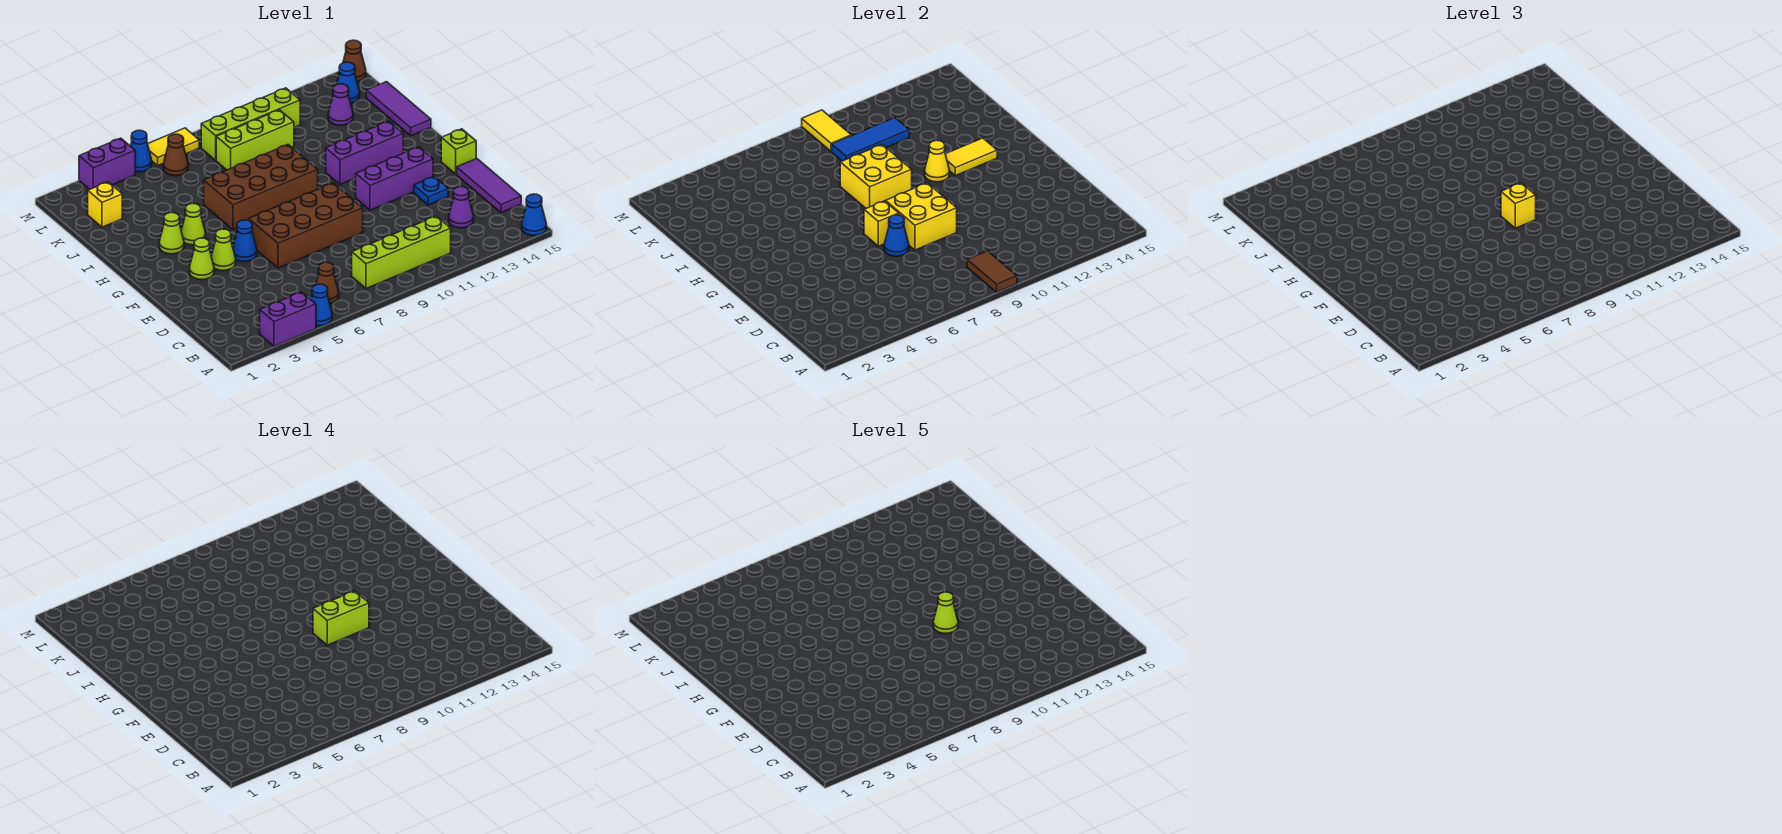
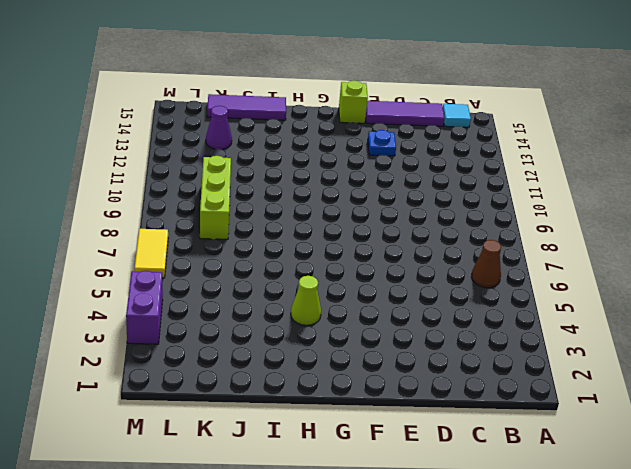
cyan tile B15 level 1 -> none
none -> purple brick A3:A4 level 1
none -> blue cone A5 level 1
none -> blue cone A15 level 1
none -> lime brick B8:B11 level 1

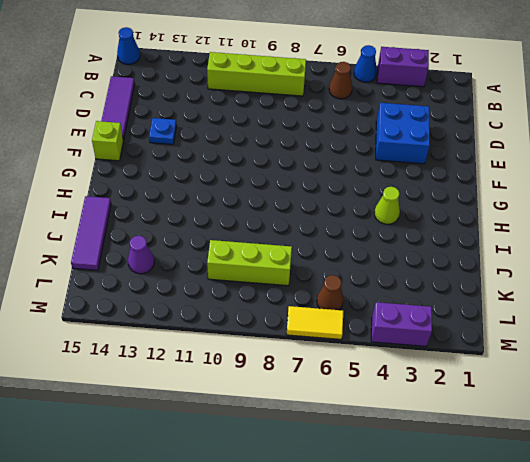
blue brick D3:E4 level 1 -> none
none -> purple cone C13 level 1
none -> brown brick E6:F9 level 1
none -> lime cone F3 level 1
none -> lime cone F4 level 1

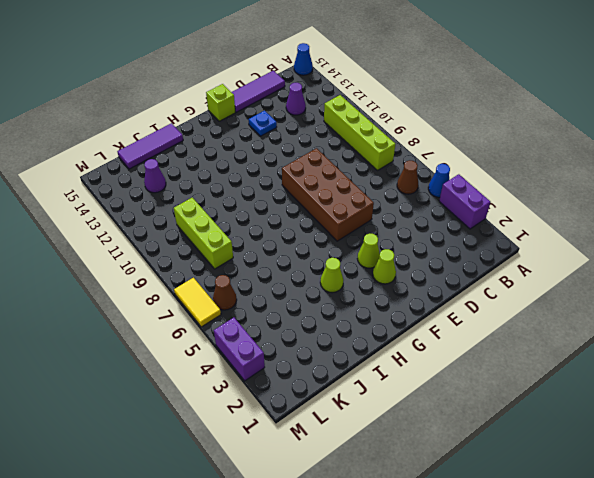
none -> blue cone F5 level 1
none -> purple brick F11:F13 level 1
none -> lime cone H3 level 1
none -> brown brick H6:I9 level 1

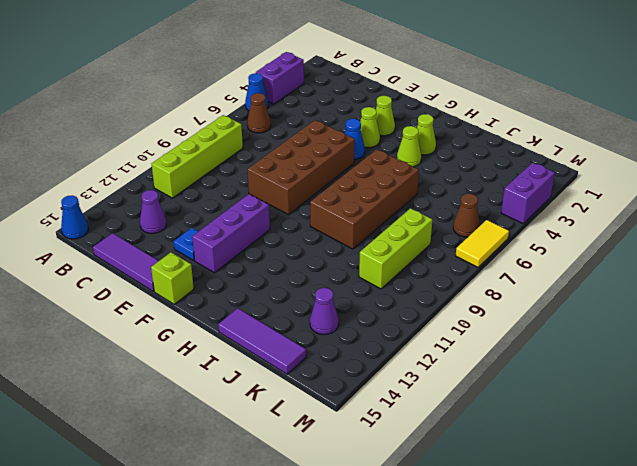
none -> purple brick H11:H13 level 1
none -> yellow brick K2 level 1
none -> lime brick L8:L11 level 1
none -> blue cone L14 level 1

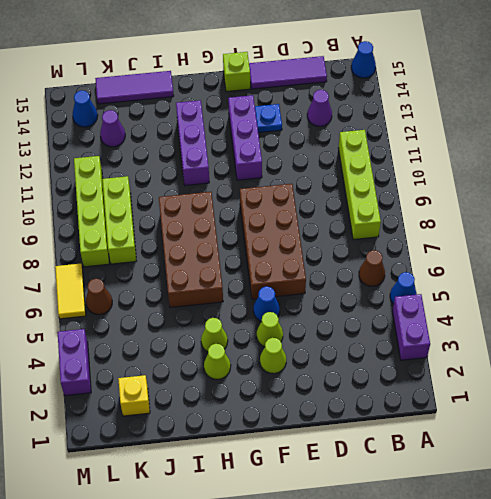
none -> blue cone M5 level 1
none -> brown cone M15 level 1
none -> brown tile A9:B9 level 2
none -> blue cone E7 level 2

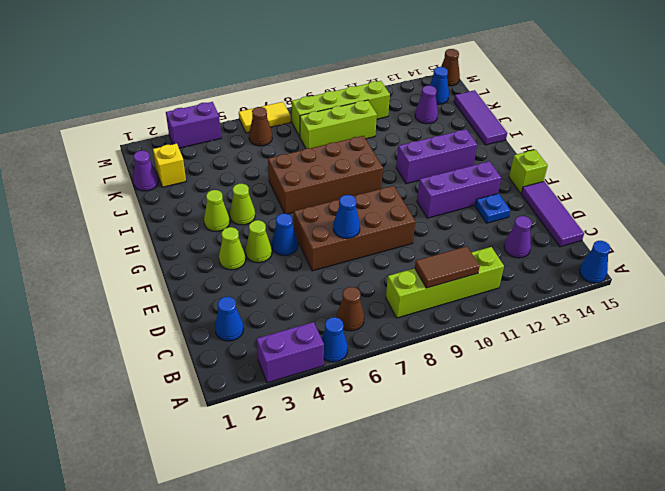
brown tile B9:B10 level 2 -> brown tile A9:B9 level 2
blue cone C2 level 1 -> blue cone M5 level 1
purple cone K1 level 1 -> none
none -> yellow brick E8:F9 level 2
none -> yellow brick F7 level 2
none -> yellow brick H8:I9 level 2
none -> yellow cone H11 level 2

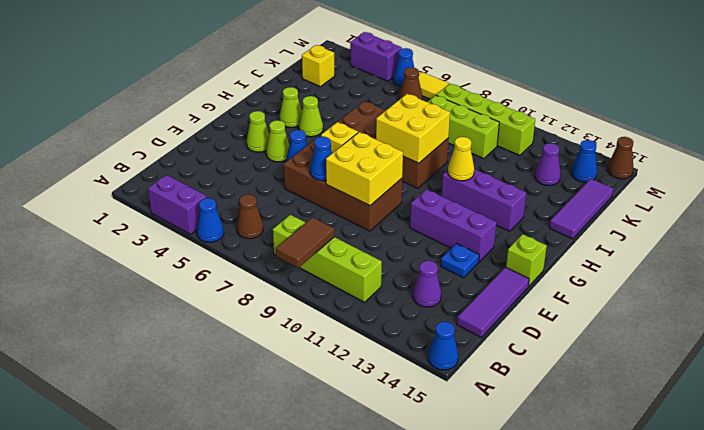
none -> yellow tile H12:H13 level 2
none -> blue tile K9:K11 level 2
none -> yellow tile L9:M9 level 2
none -> yellow brick F9 level 3

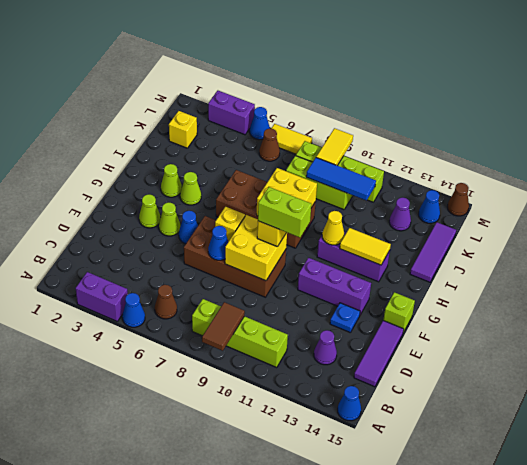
none -> lime cone F10 level 5

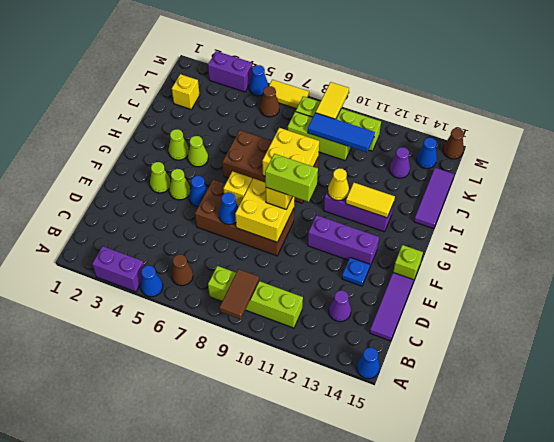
none -> lime cone F10 level 5

